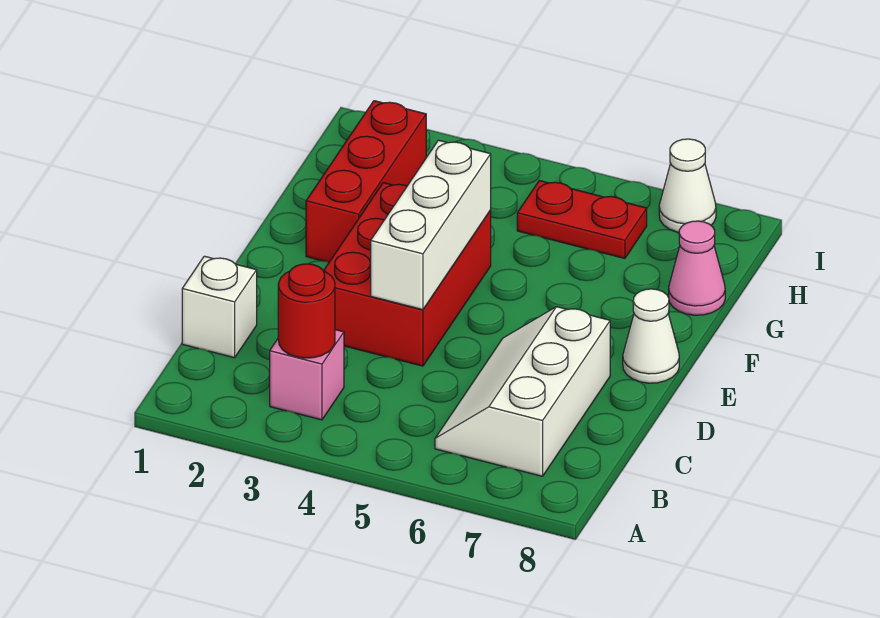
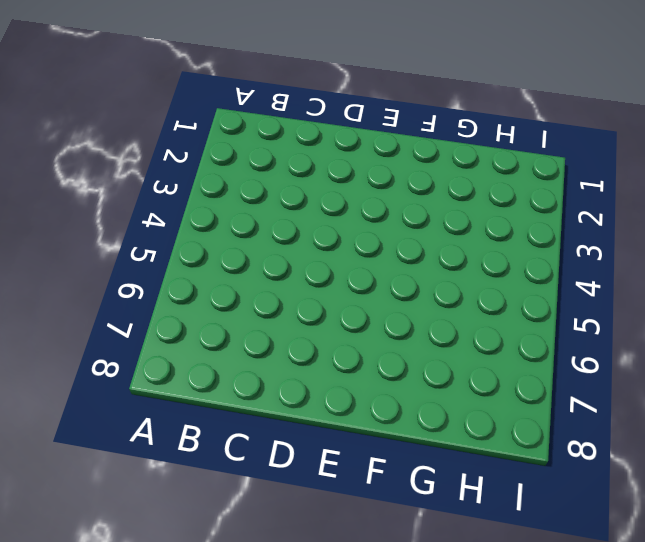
none -> pink brick B3 level 1
none -> white slope B6:D7 level 1 top 7

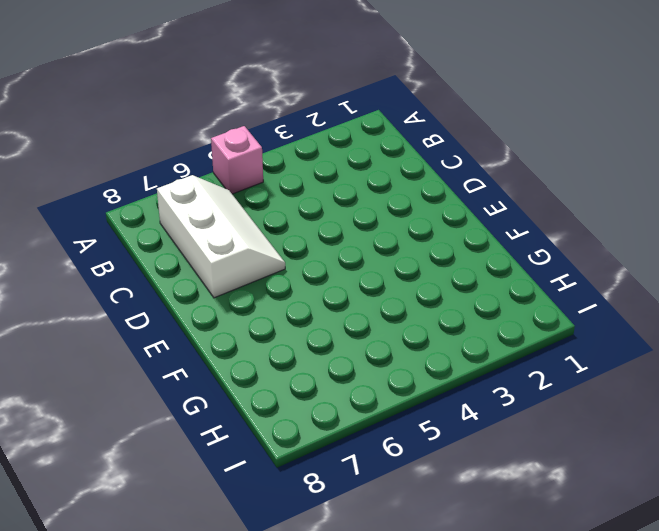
pink brick A5 level 1 -> pink brick B3 level 1
none -> white brick C1 level 1
none -> red brick D3:F4 level 1

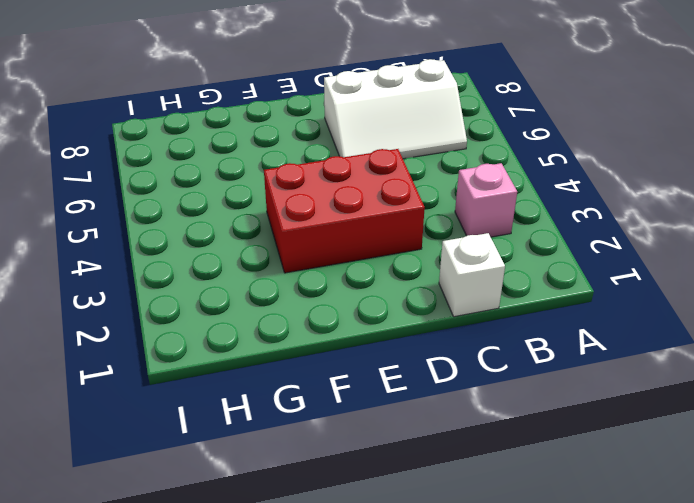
none -> white cone E8 level 1
none -> red brick F2:H2 level 1

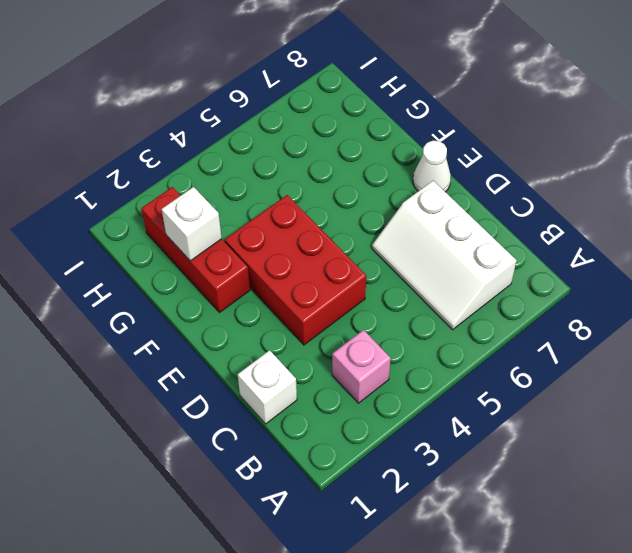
white brick G2 level 2 -> none
none -> pink cone G8 level 1
none -> red plate H5:H6 level 1

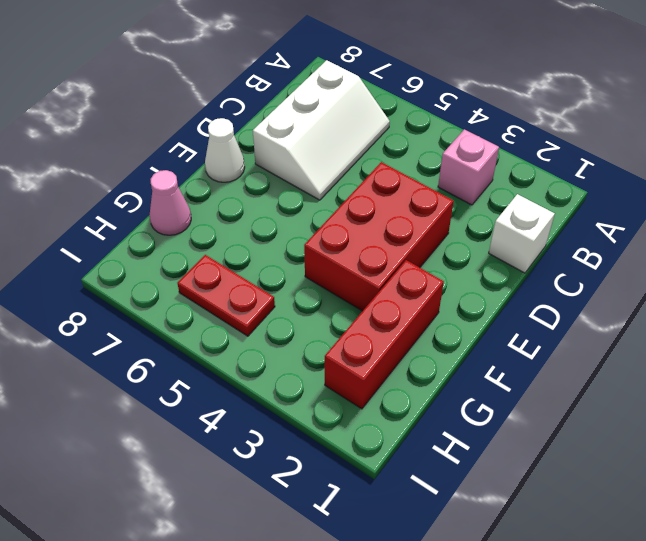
none -> white cone I7 level 1
none -> red round brick B3 level 2

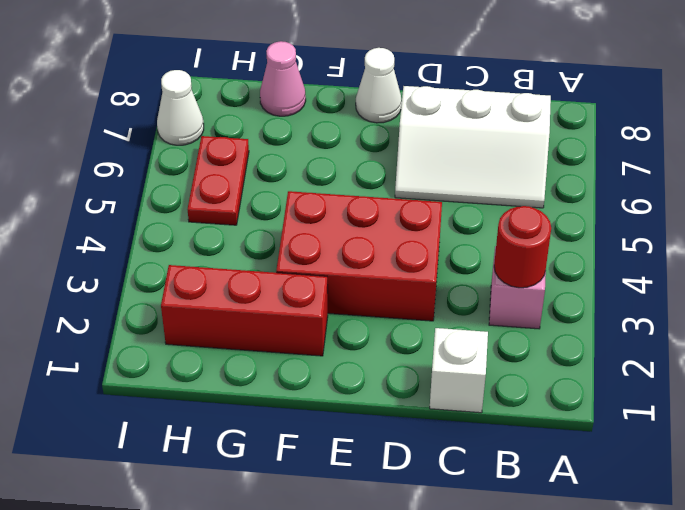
none -> white brick D4:F4 level 2

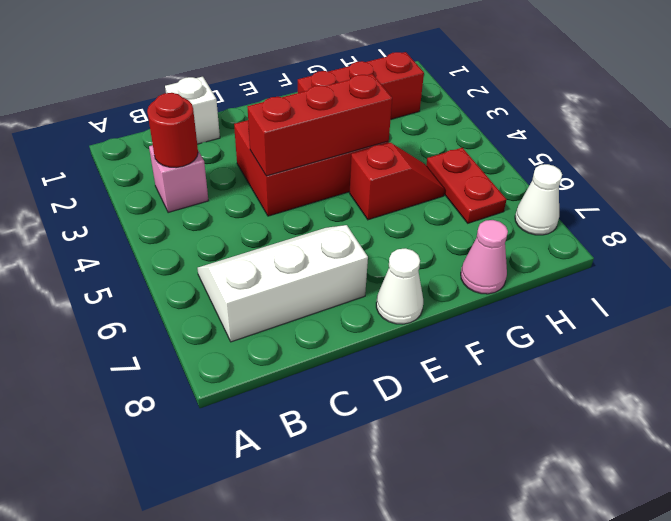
red brick D4:F4 level 2 -> white brick D4:F4 level 2
red slope F5:G5 level 1 top F -> none

